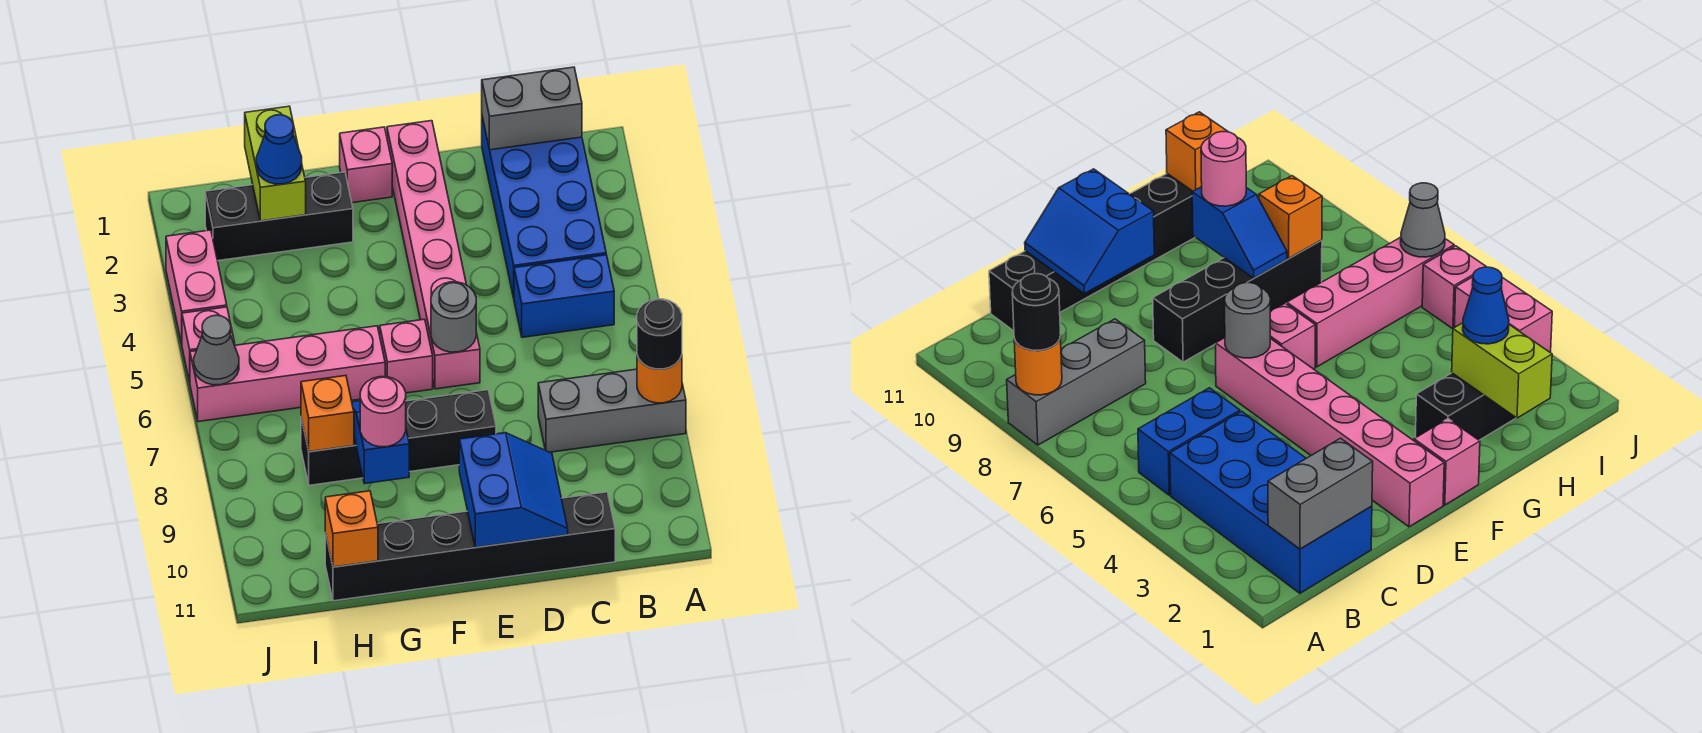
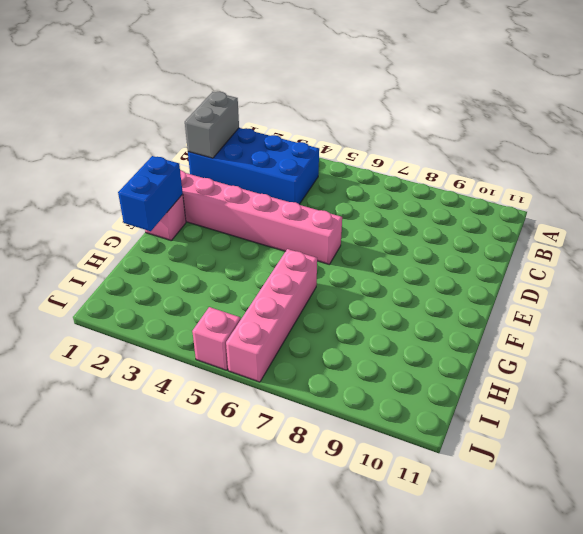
blue brick F1:G1 level 2 -> blue brick B5:C5 level 1
none -> grey brick A8:C8 level 1
none -> black brick C11:H11 level 1
none -> black brick E8:H8 level 1

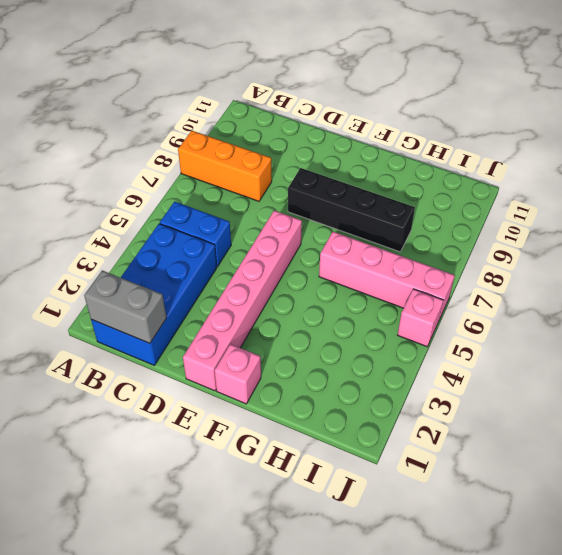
orange brick A8:C8 level 1 -> grey brick A8:C8 level 1
none -> black brick C11:H11 level 1
none -> pink brick F6 level 1
none -> black brick G2:I2 level 1

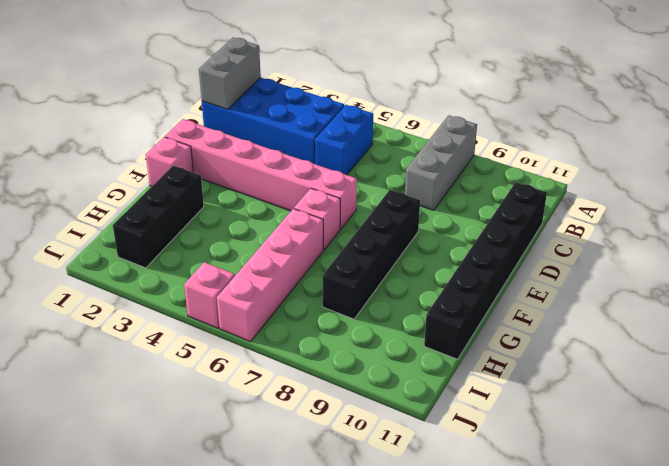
none -> pink brick J3:J4 level 1
none -> orange round brick A8 level 2
none -> blue slope D10:E11 level 2 top E

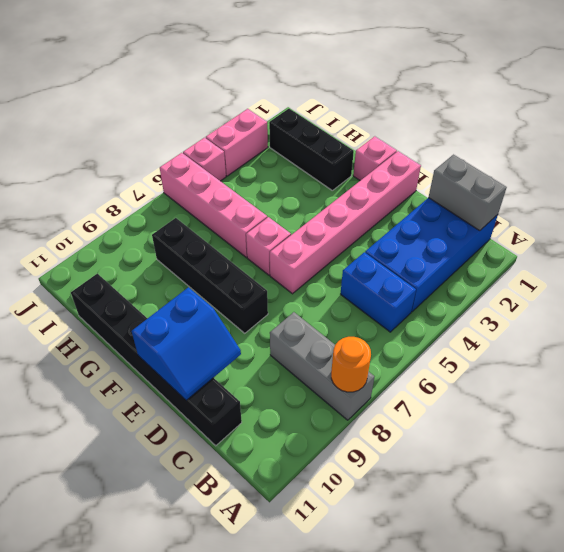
none -> grey round brick E6 level 2
none -> blue slope G8:G9 level 2 top 9
none -> lime brick H1:H2 level 2

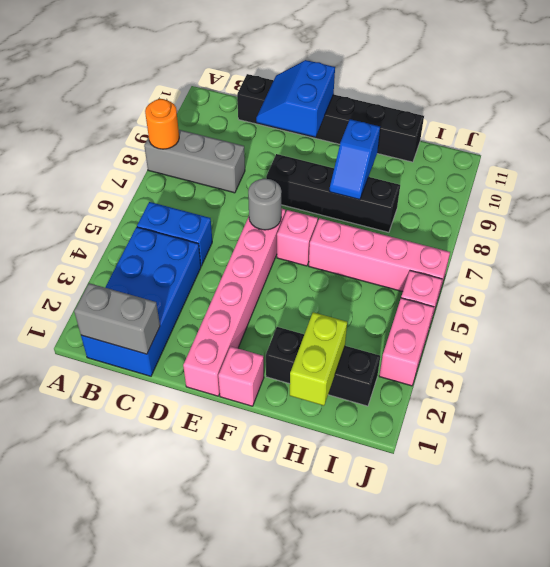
none -> orange brick H8 level 2
none -> orange brick H11 level 2
none -> grey cone J6 level 2

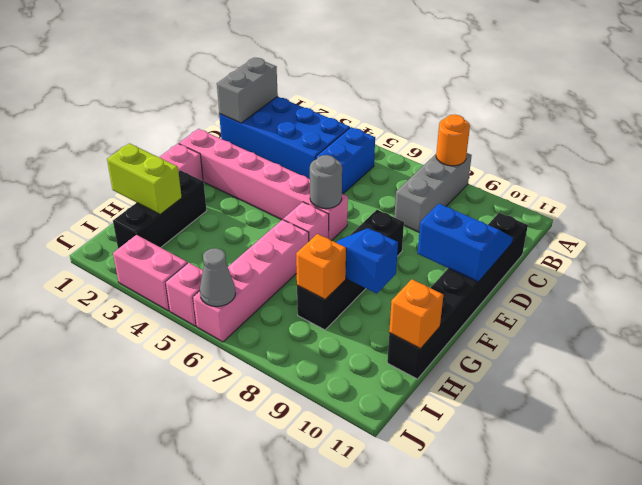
none -> black round brick A8 level 3
none -> pink round brick G9 level 3
none -> blue cone H2 level 3

